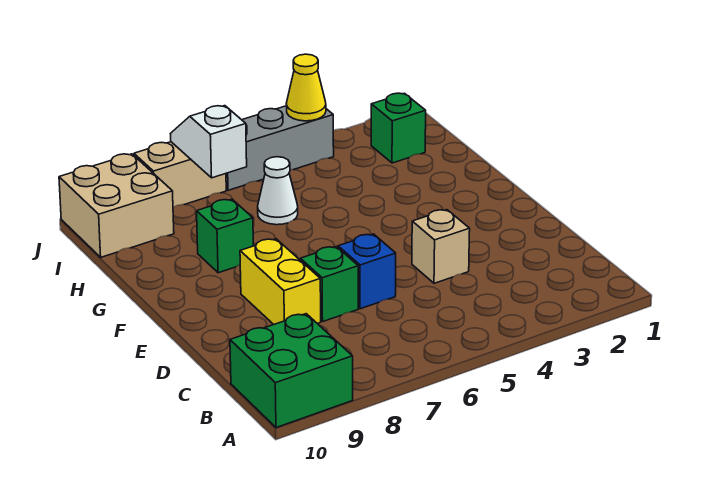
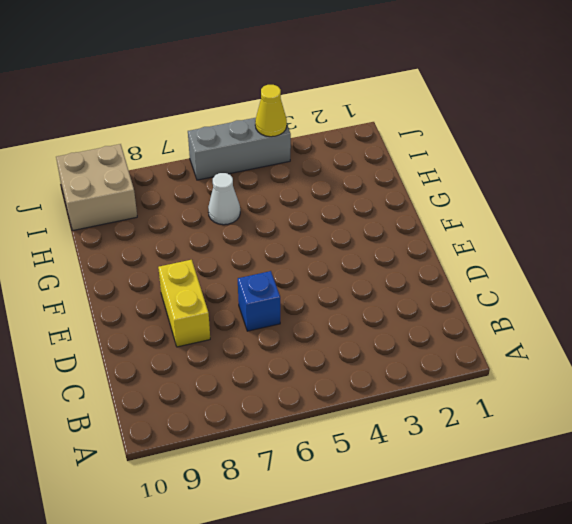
none -> green brick A9:B10 level 1
none -> tan brick D4 level 1
none -> green brick D7 level 1

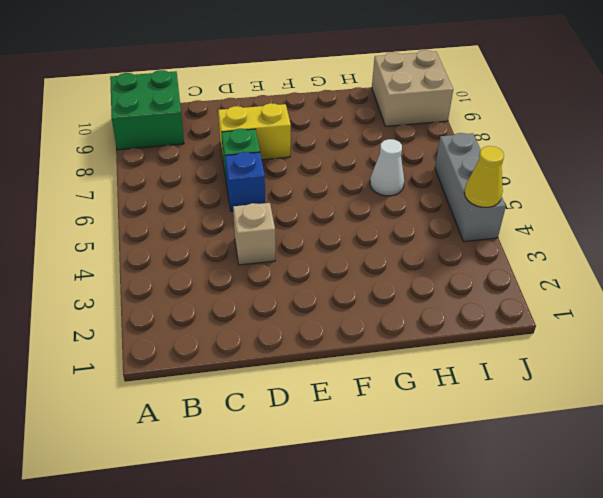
none -> green brick G8 level 1
none -> green brick I2 level 1
none -> tan brick J7:J8 level 1

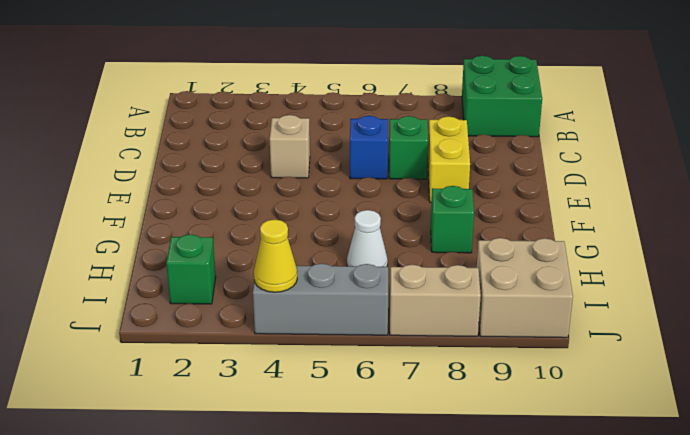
none -> white slope I7:J7 level 2 top I

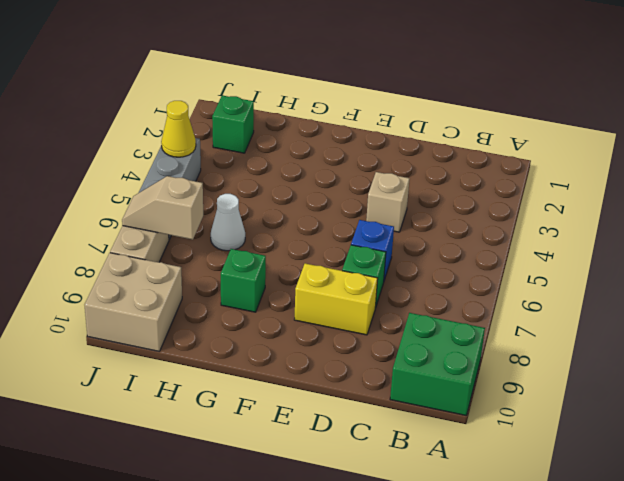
tan slope I7:J7 level 2 top I -> white slope I7:J7 level 2 top I

